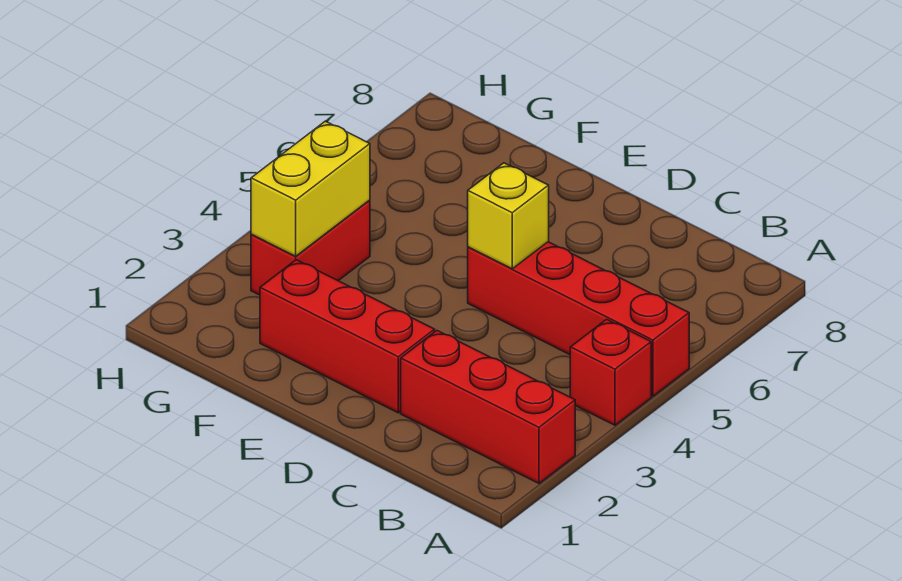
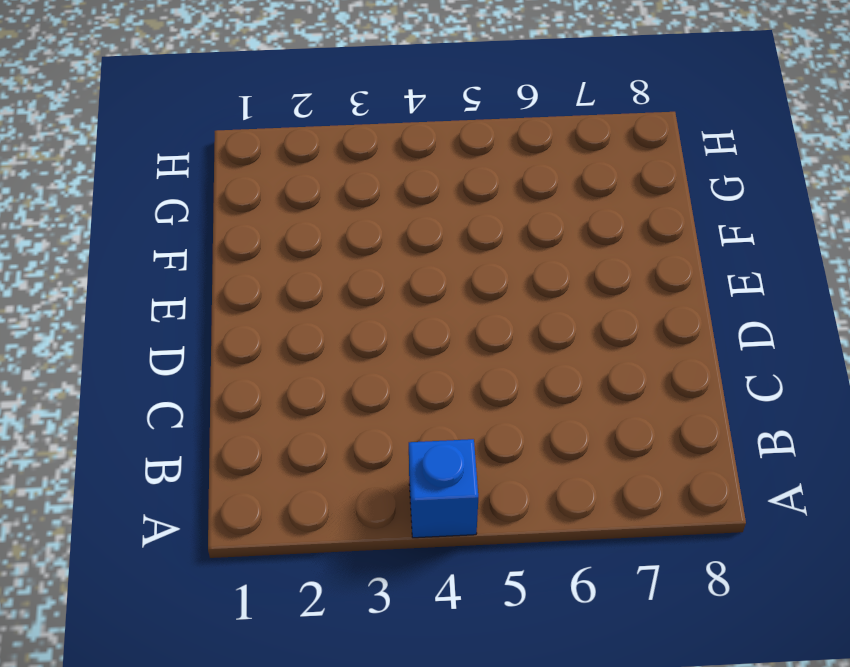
blue brick A4 level 1 -> red brick A4 level 1
none -> red brick A2:C2 level 1
none -> red brick A5:D5 level 1

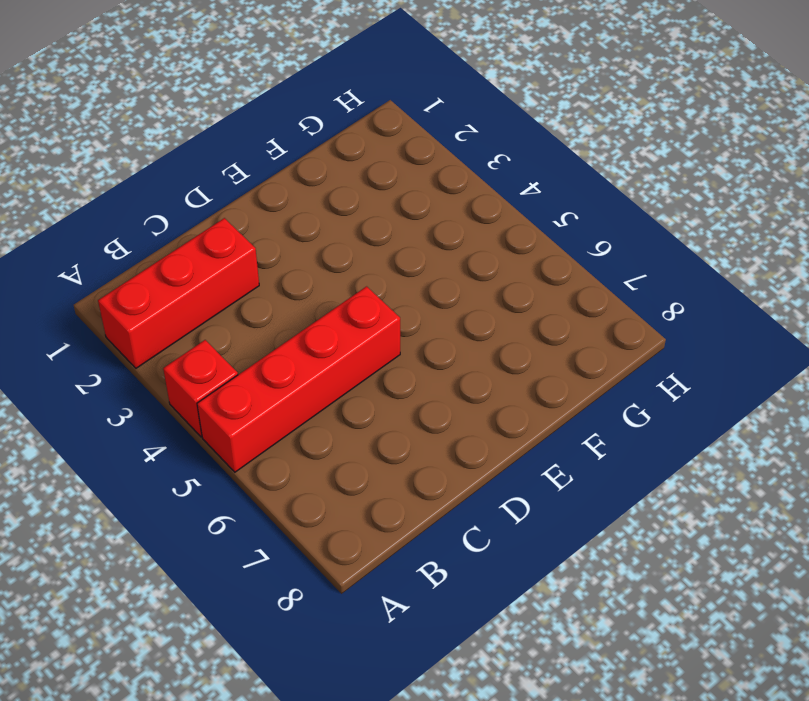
none -> red brick D2:F2 level 1
none -> red brick G3:G4 level 1

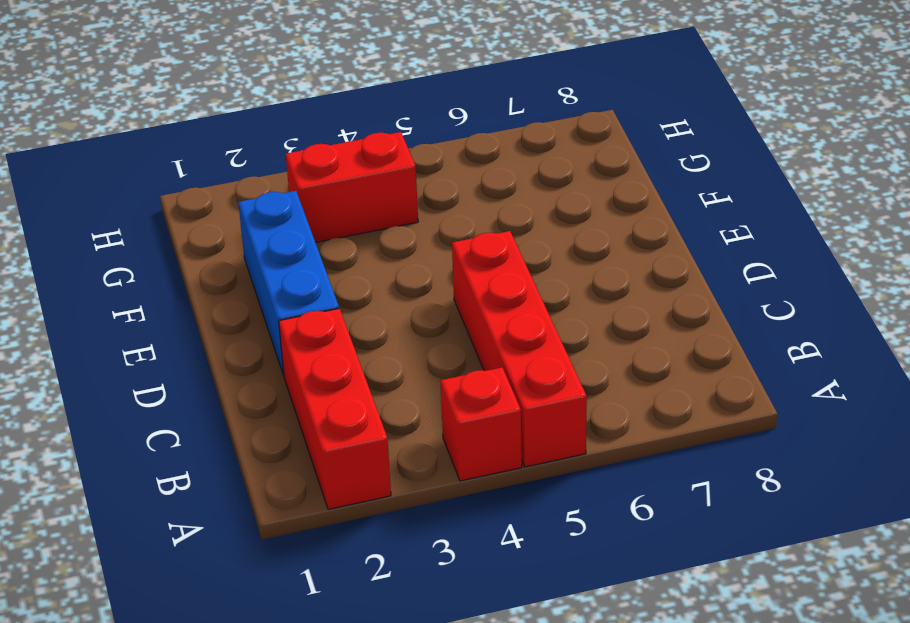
blue brick D2:F2 level 1 -> red brick D2:F2 level 1
none -> yellow brick D5 level 2
none -> yellow brick G3:G4 level 2

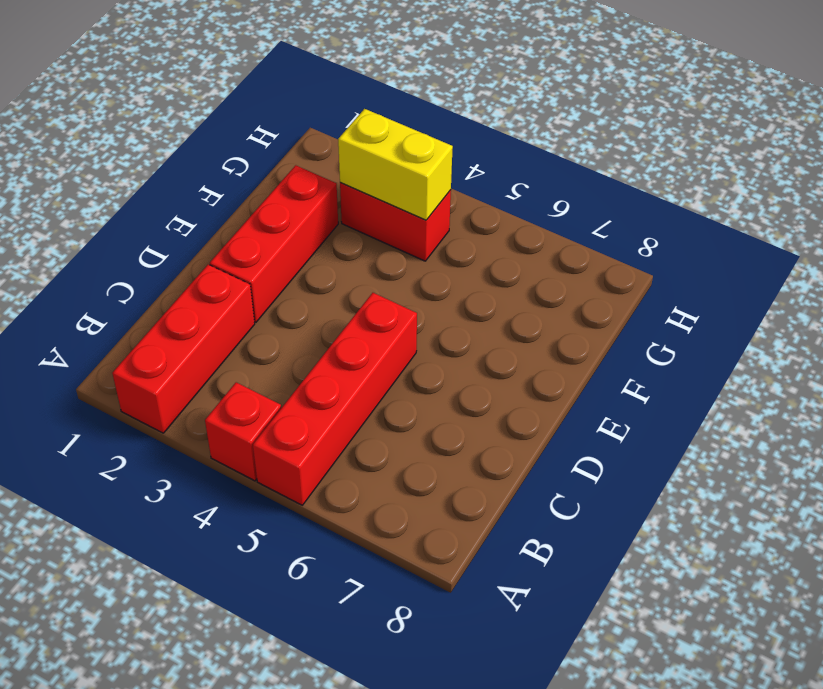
none -> yellow brick D5 level 2

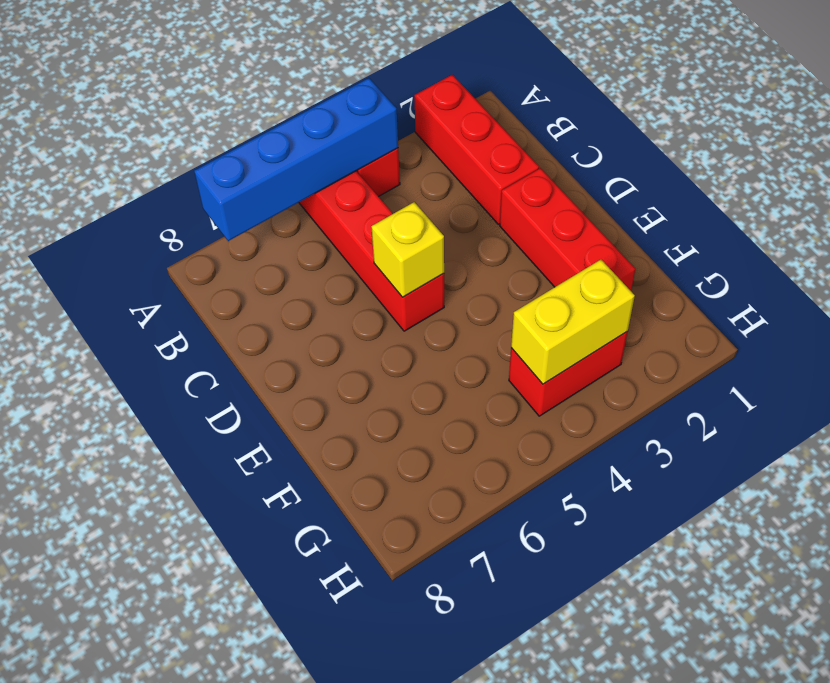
blue brick A4:A7 level 2 -> none

